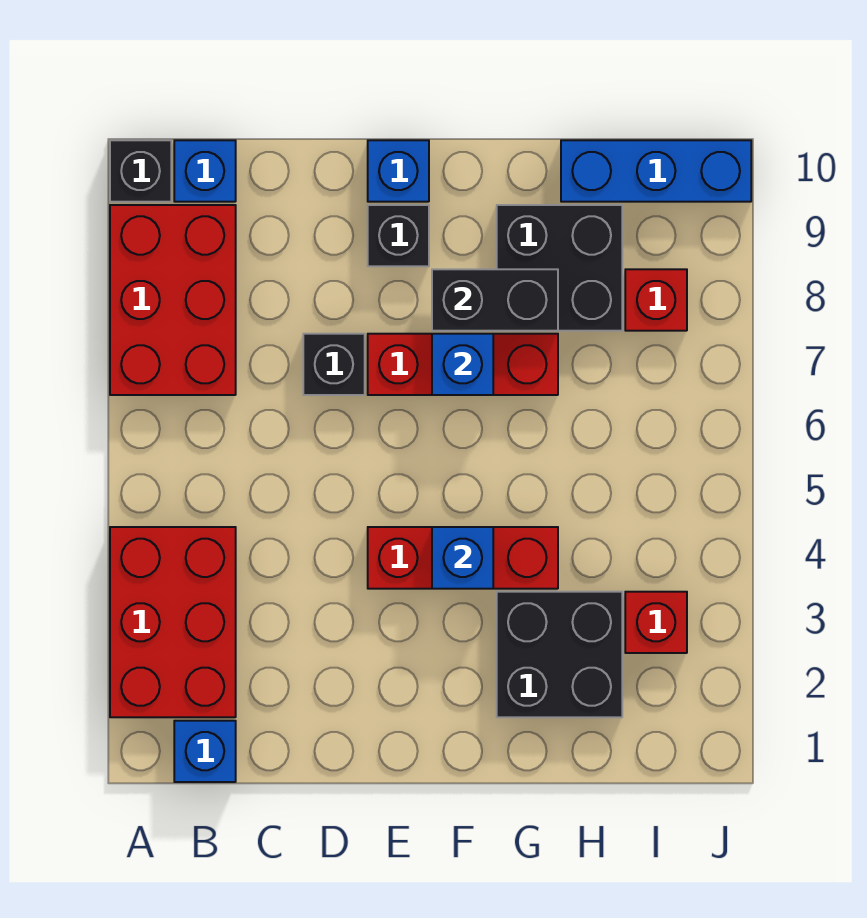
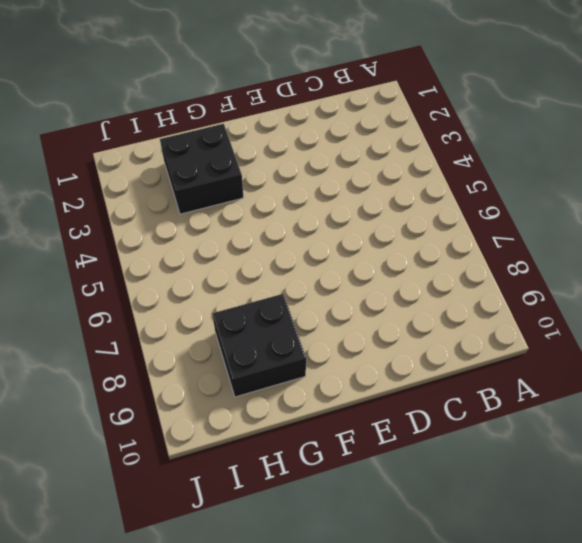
none -> red brick A2:B4 level 1
none -> red brick A7:B9 level 1
none -> black brick A10 level 1

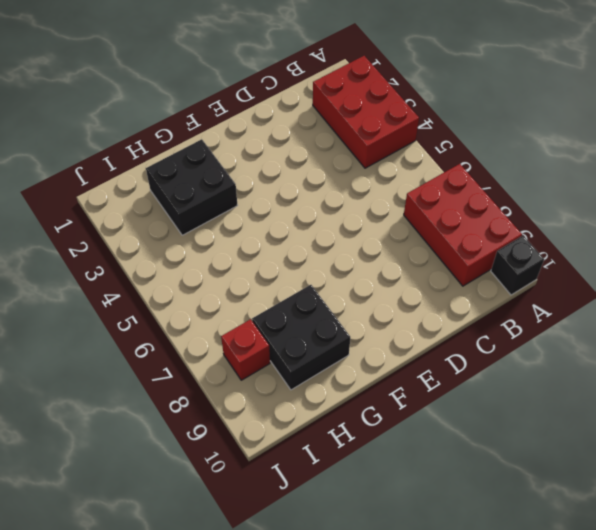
none -> blue brick B1 level 1
none -> blue brick B10 level 1
none -> black brick D7 level 1

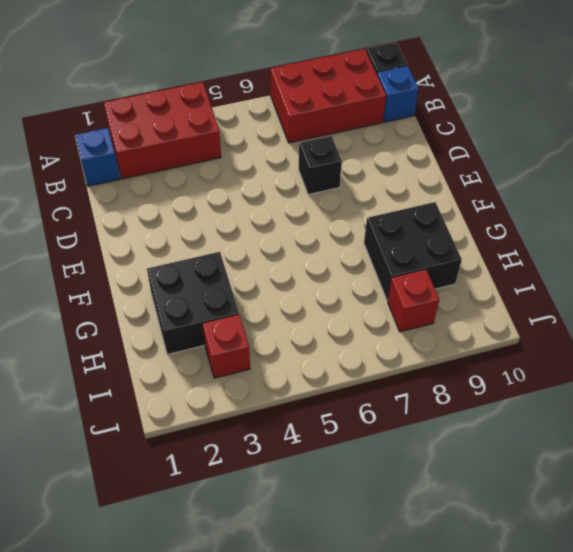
none -> red brick E4:G4 level 1
none -> red brick E7:G7 level 1
none -> black brick E9 level 1

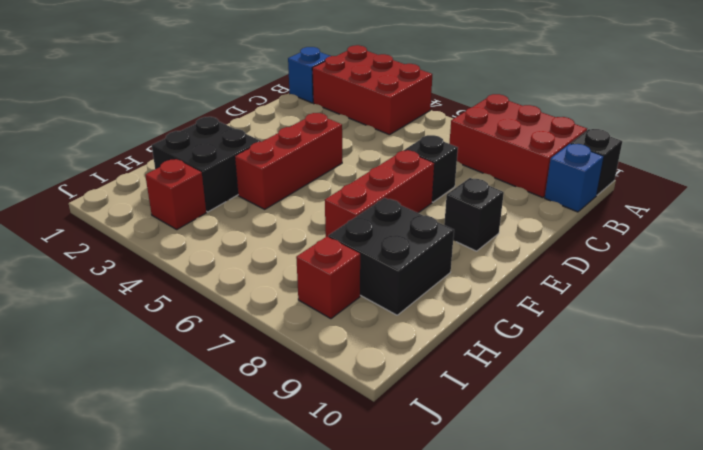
none -> blue brick E10 level 1
none -> blue brick H10:J10 level 1
none -> blue brick F4 level 2

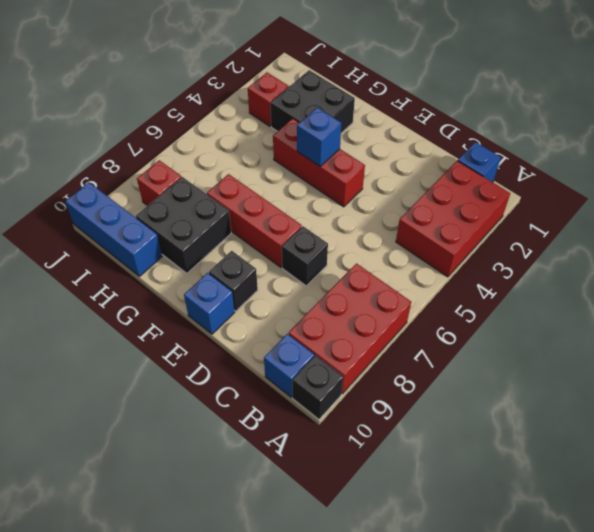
none -> blue brick F7 level 2
none -> black brick F8:G8 level 2

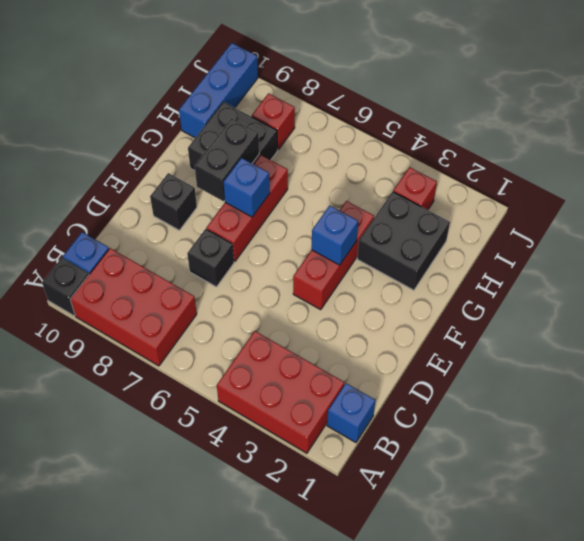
none -> blue brick E10 level 1

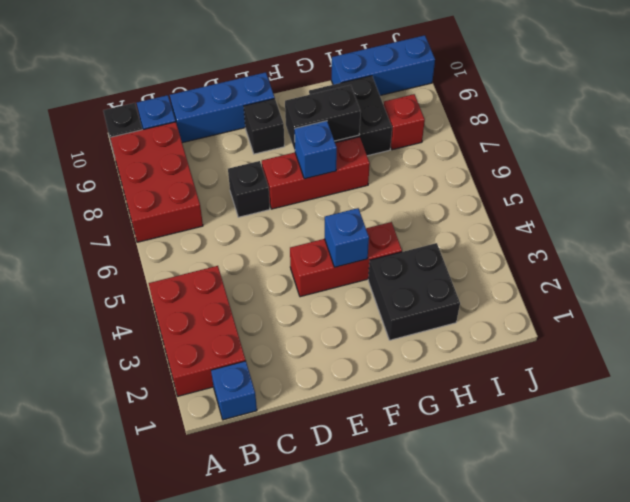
blue brick C10:E10 level 1 -> blue brick E10 level 1
none -> red brick I3 level 1

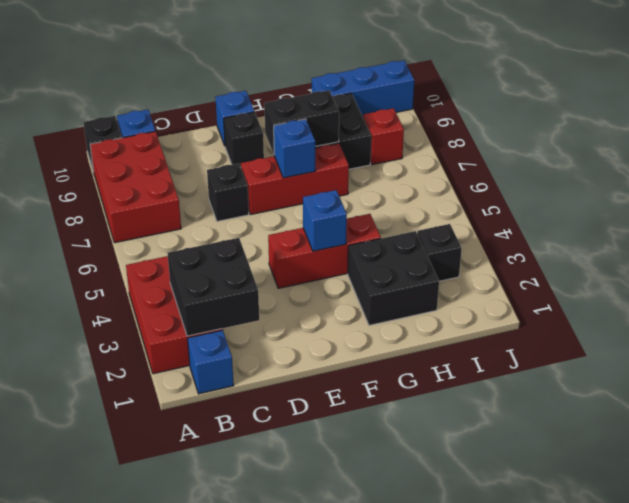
black brick B2:C3 level 2 -> none
black brick I3 level 1 -> red brick I3 level 1

